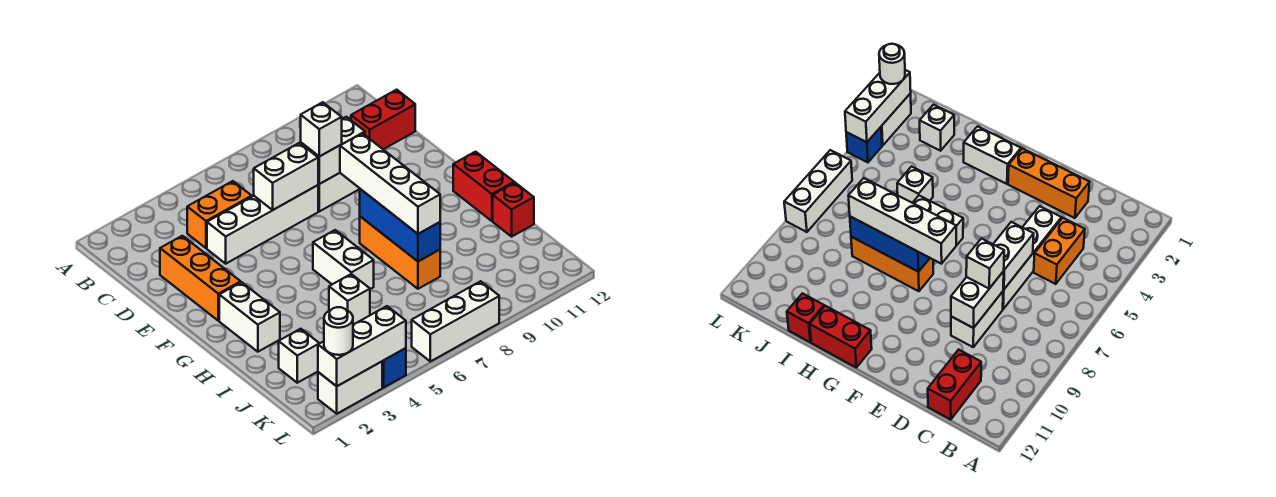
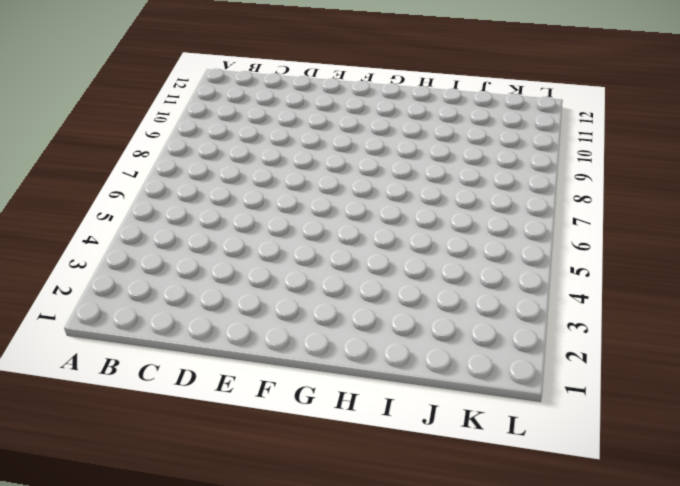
none -> orange brick C4:C5 level 1
none -> red brick C11:C12 level 1
none -> orange brick D2:F2 level 1

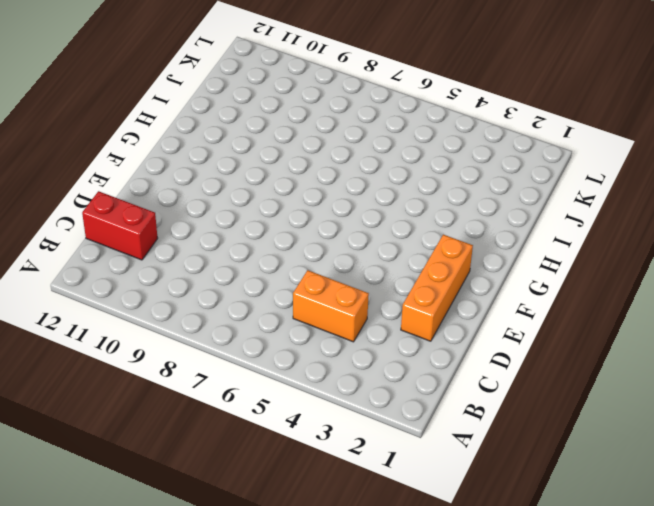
none -> white brick D4:D7 level 1
none -> white brick D8:D9 level 1
none -> white brick G2:H2 level 1

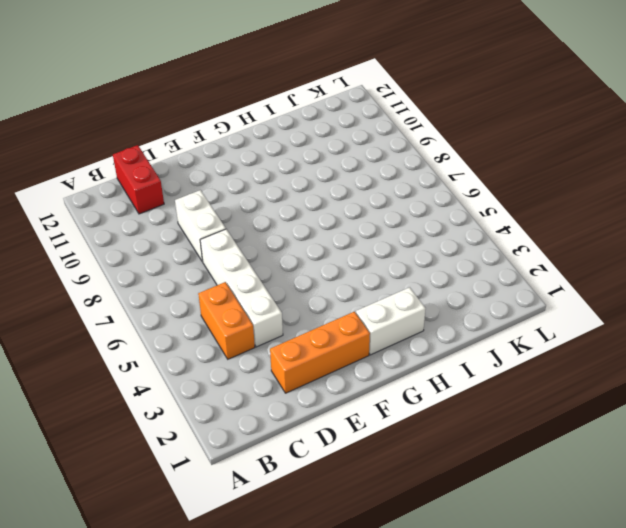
none -> white brick G6:H6 level 1
none -> orange brick G8:I8 level 1
none -> red brick G12:H12 level 1

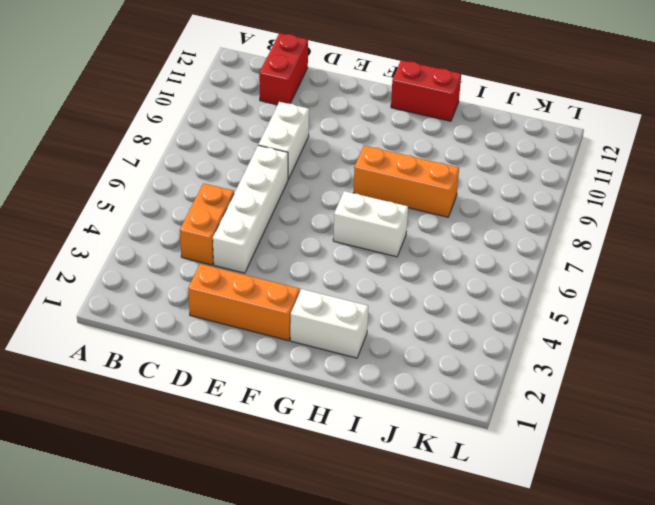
none -> white brick I5 level 1
none -> red brick I12 level 1
none -> white brick J2 level 1

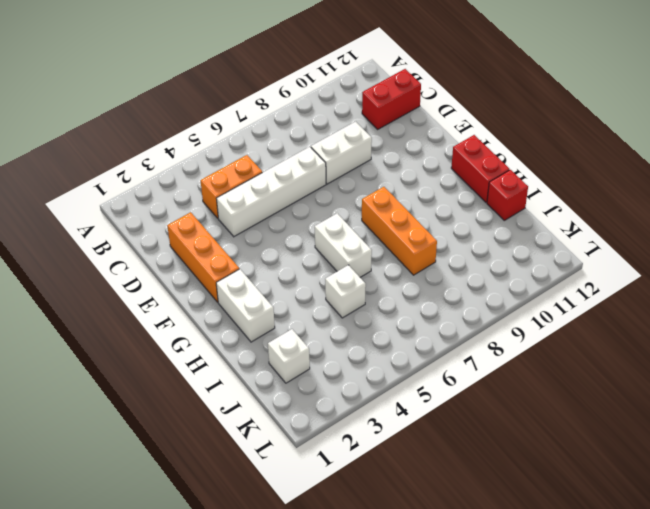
none -> white brick L2:L3 level 1
none -> blue brick L4 level 1
none -> white brick L6:L8 level 1

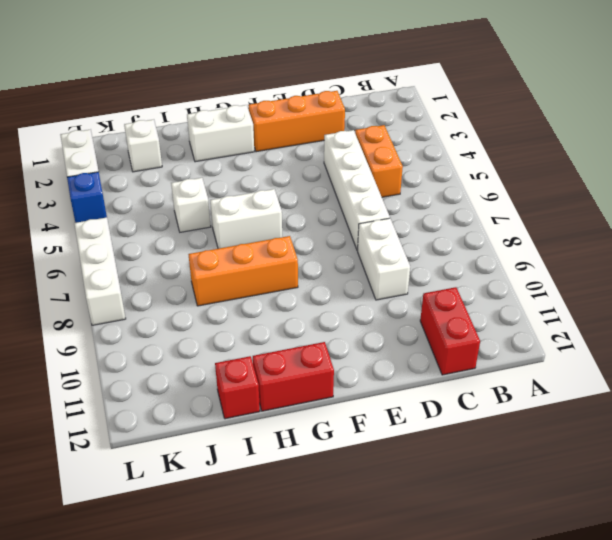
none -> white brick D6:D7 level 2
none -> white brick D8:D9 level 2
none -> blue brick G8:I8 level 2

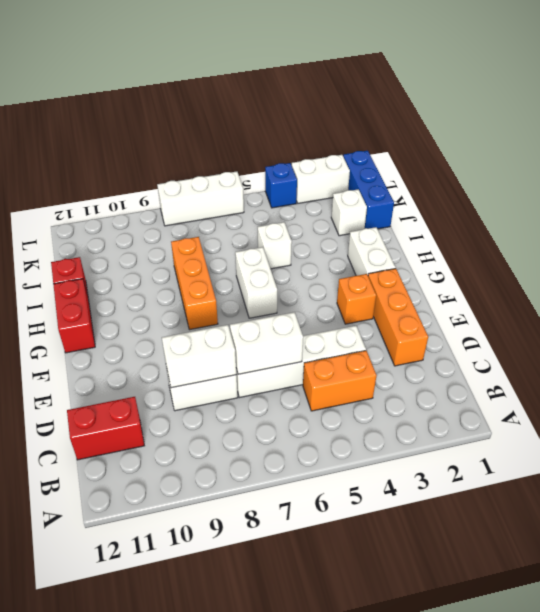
orange brick F3 level 1 -> none
blue brick J1:L1 level 1 -> blue brick G8:I8 level 2
none -> white brick L2:L4 level 2
none -> white brick D8 level 3
none -> white brick F8:I8 level 3

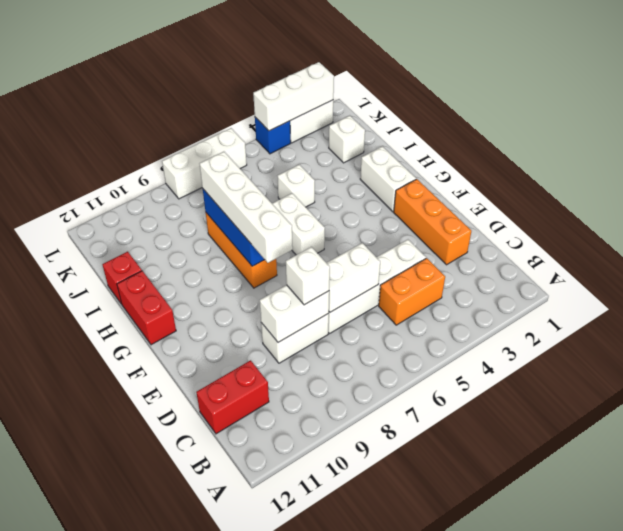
none -> white round brick L2 level 3

